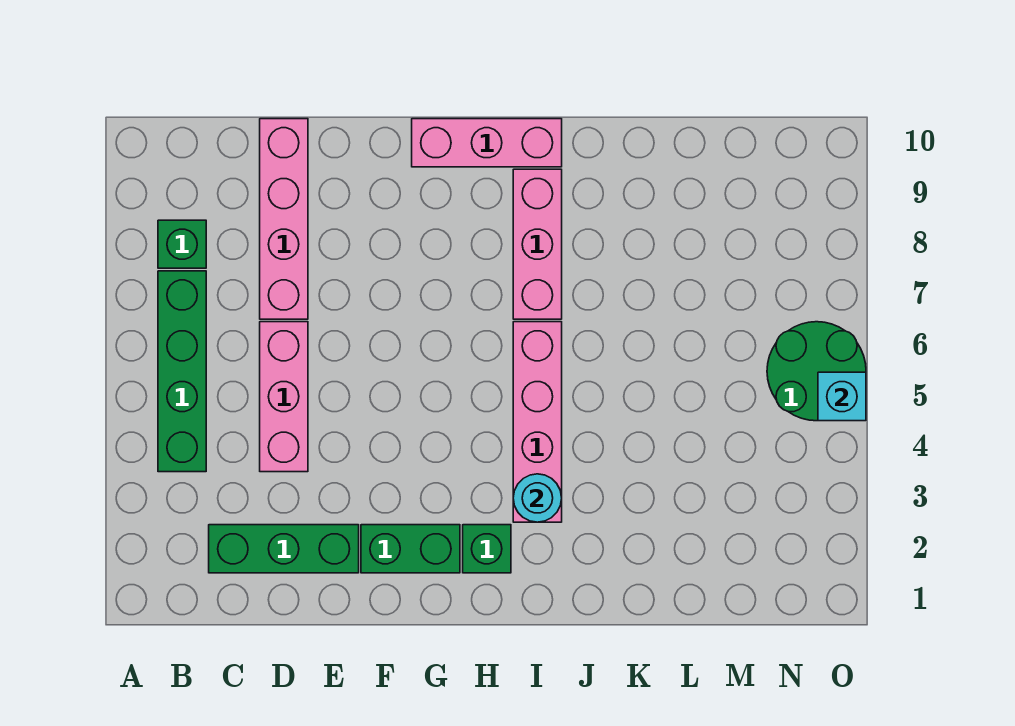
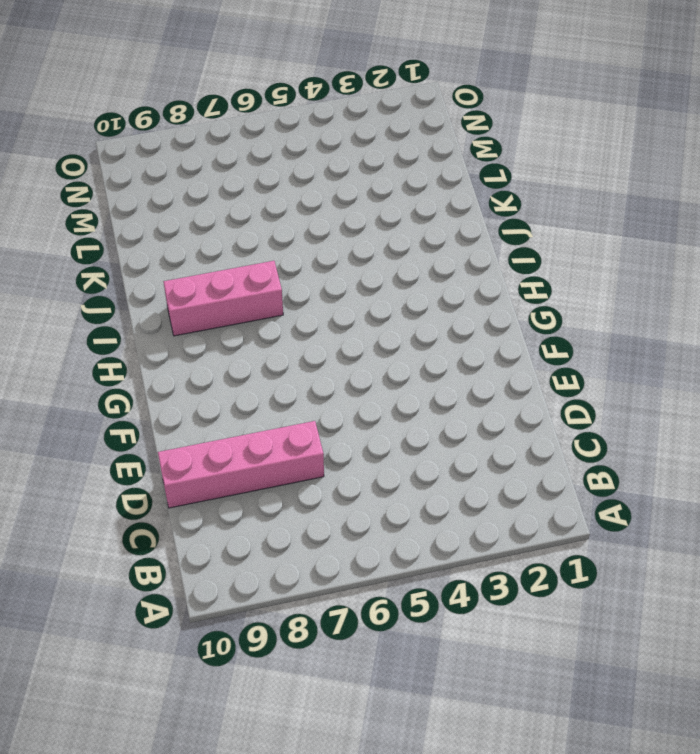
none -> green brick B4:B7 level 1
none -> green brick B8 level 1
none -> green brick C2:E2 level 1

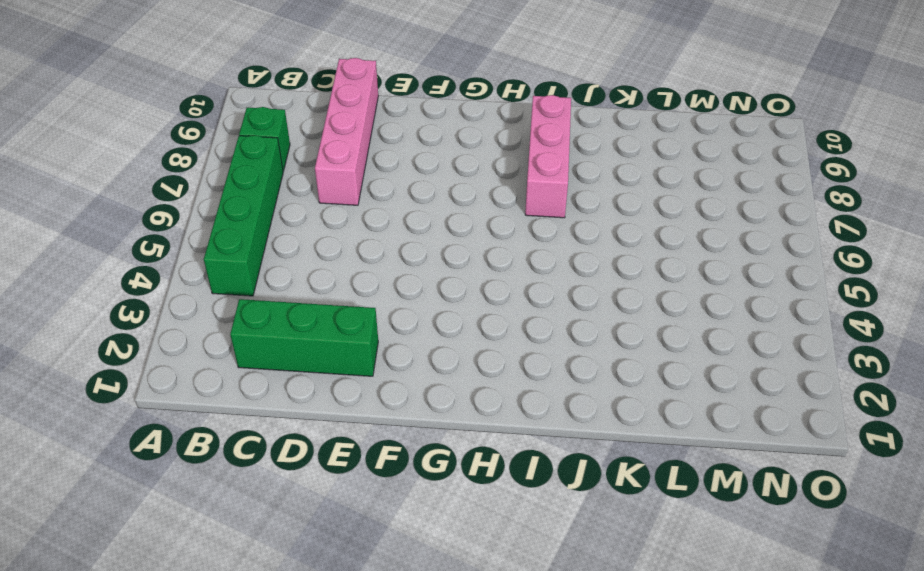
none -> pink brick D4:D6 level 1
none -> green brick F2:G2 level 1
none -> pink brick G10:I10 level 1

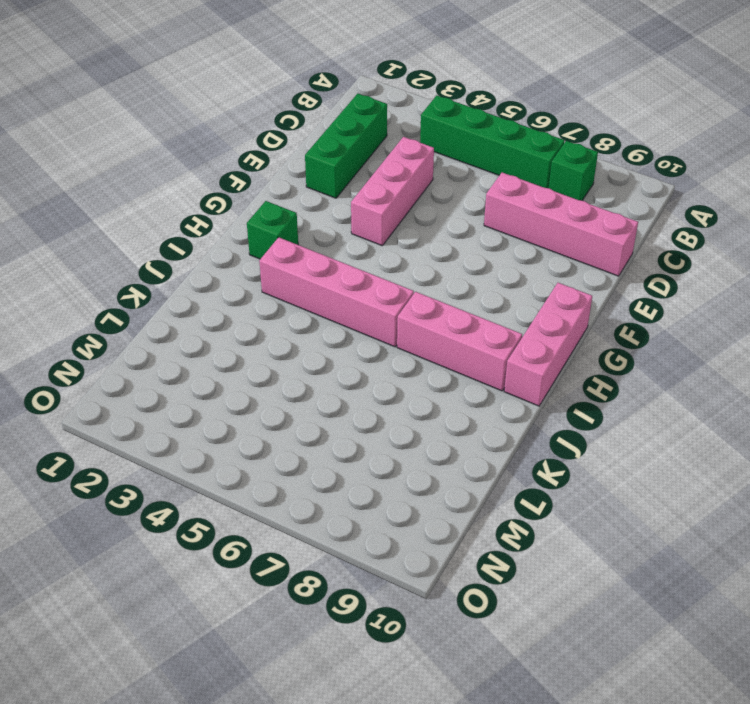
pink brick D4:F4 level 1 -> pink brick D4:D6 level 1
none -> green brick F2:G2 level 1
none -> green round brick N5:O6 level 1
none -> cyan round brick I3 level 2

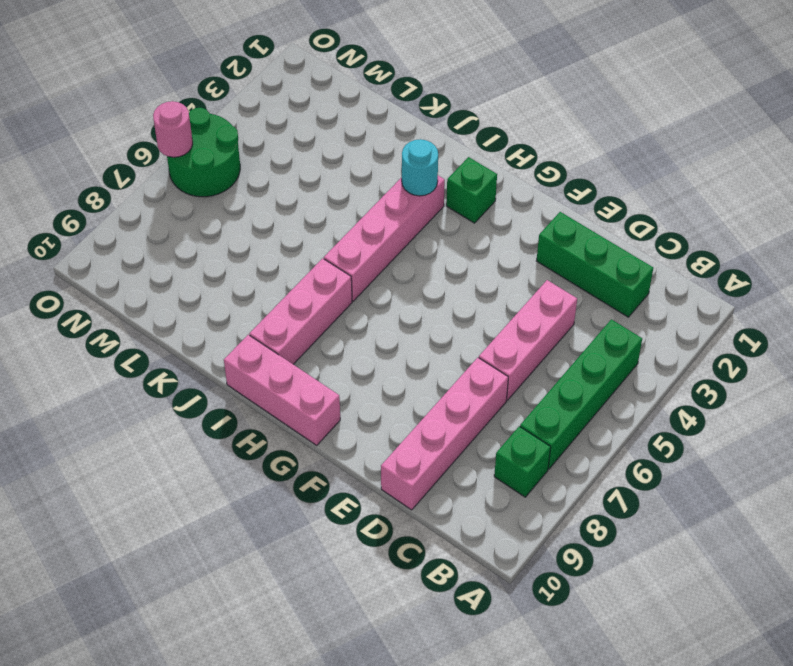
pink round brick O6 level 2 -> none
none -> green brick F2:G2 level 1
none -> cyan brick O5 level 2

